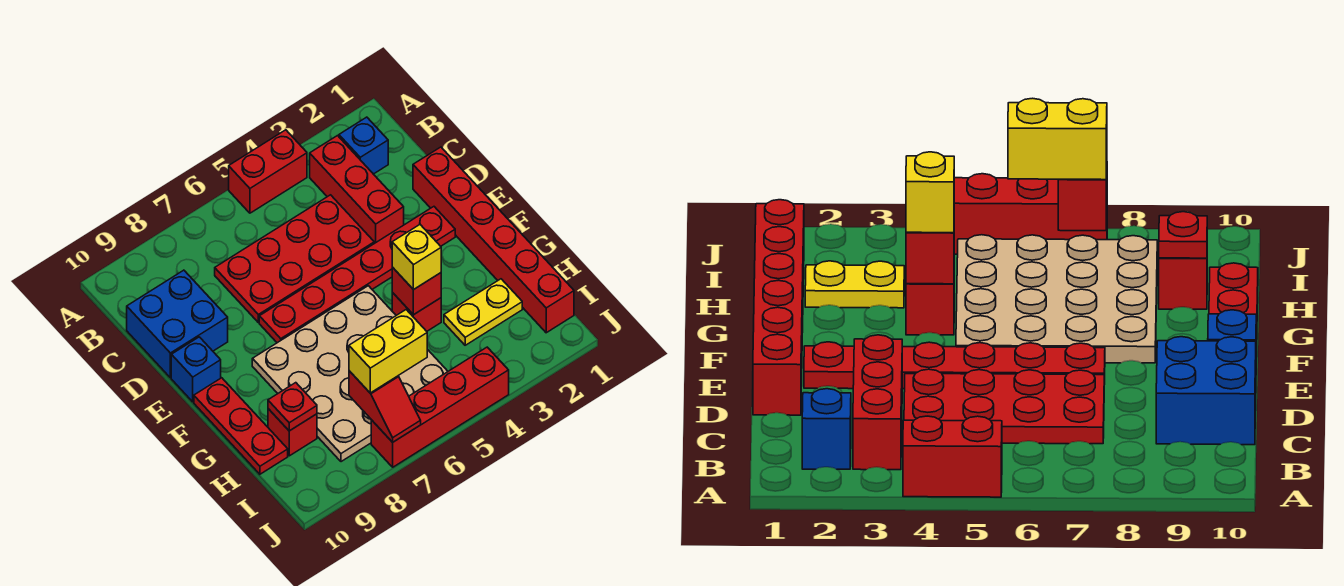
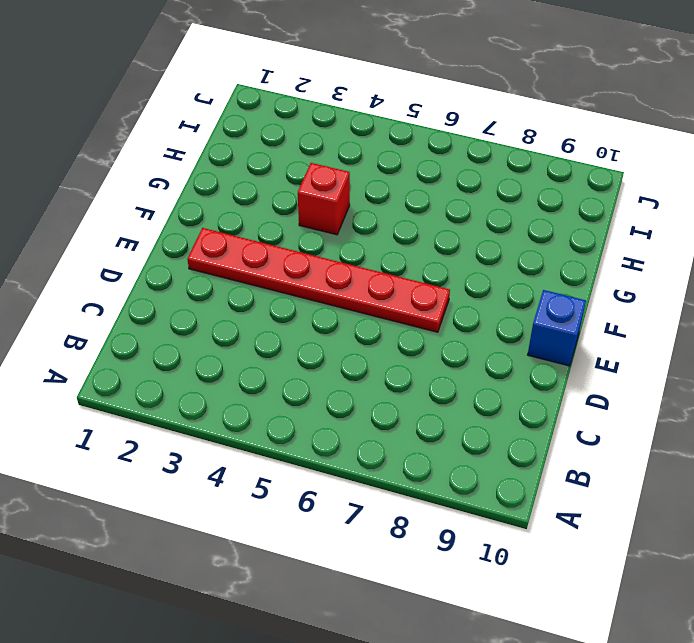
none -> red brick A4:A5 level 1
none -> blue brick B2 level 1
none -> red brick B3:D3 level 1

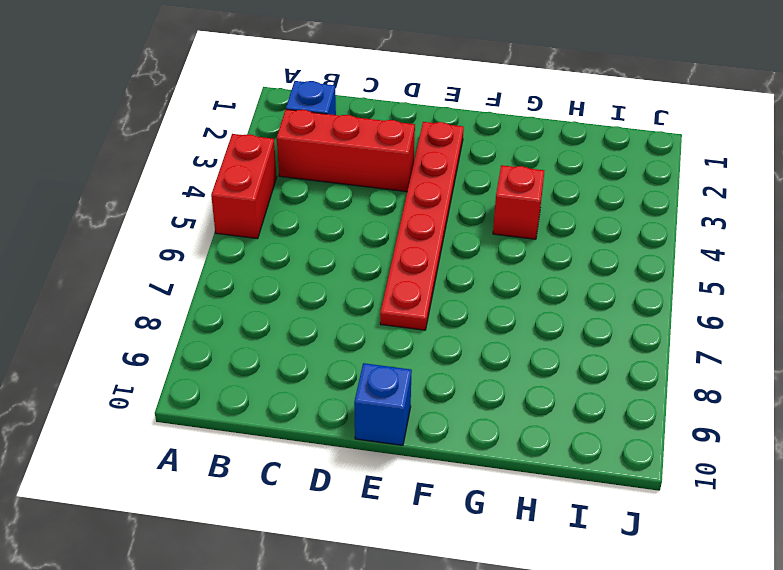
none -> red plate C4:D7 level 1
none -> blue brick C9:D10 level 1
none -> red brick D1:I1 level 1

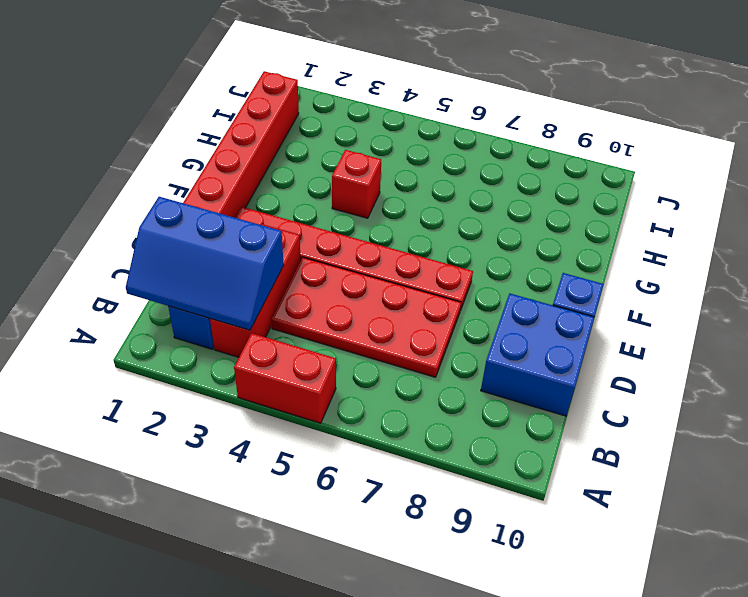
blue slope B1:C3 level 2 top C -> none
none -> tan plate F5:I8 level 1
none -> red plate F10:H10 level 1
none -> yellow plate H2:H3 level 1

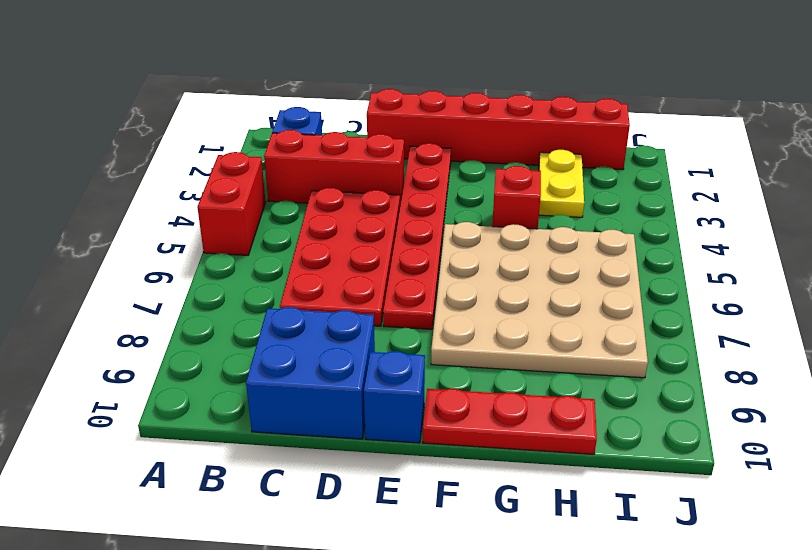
none -> red brick H9 level 1
none -> red brick J4:J7 level 1
none -> red brick G4 level 2

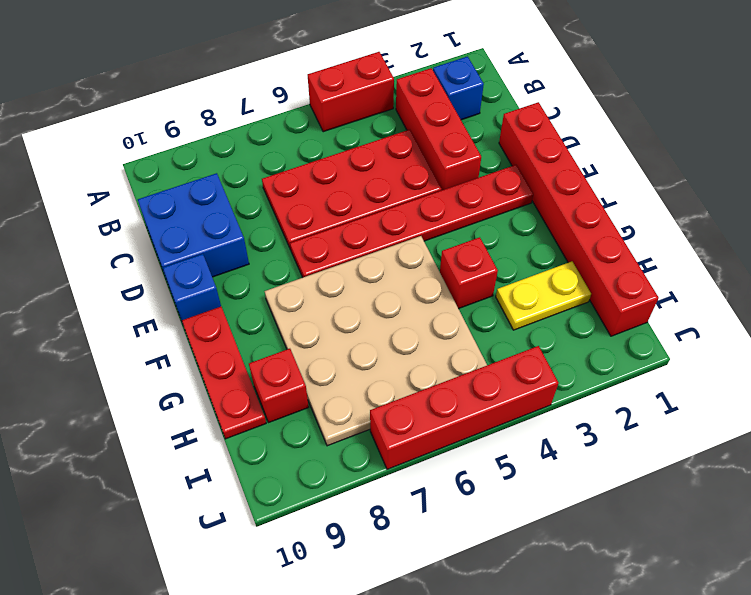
none -> red brick G4 level 2
none -> red plate H9 level 2
none -> red slope I7:J7 level 2 top I

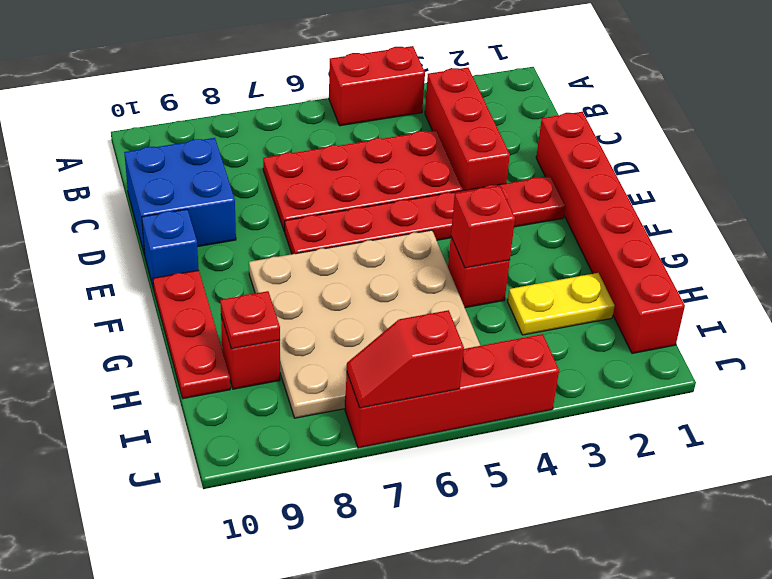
red slope J6:J7 level 2 top 6 -> red slope I7:J7 level 2 top I
none -> blue brick B2 level 1
none -> yellow brick G4 level 3
none -> yellow brick I6:I7 level 3

